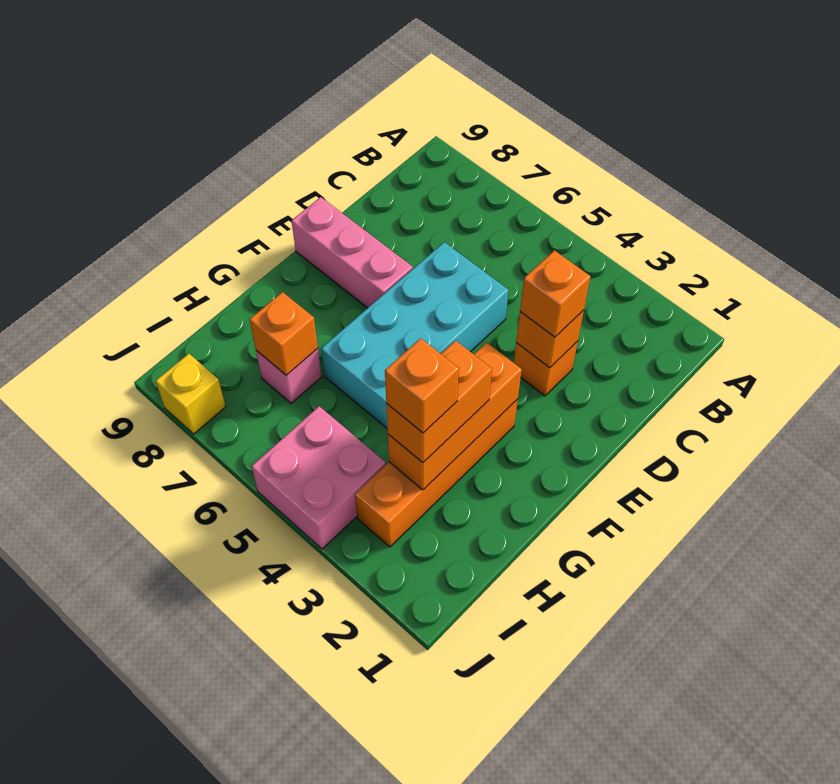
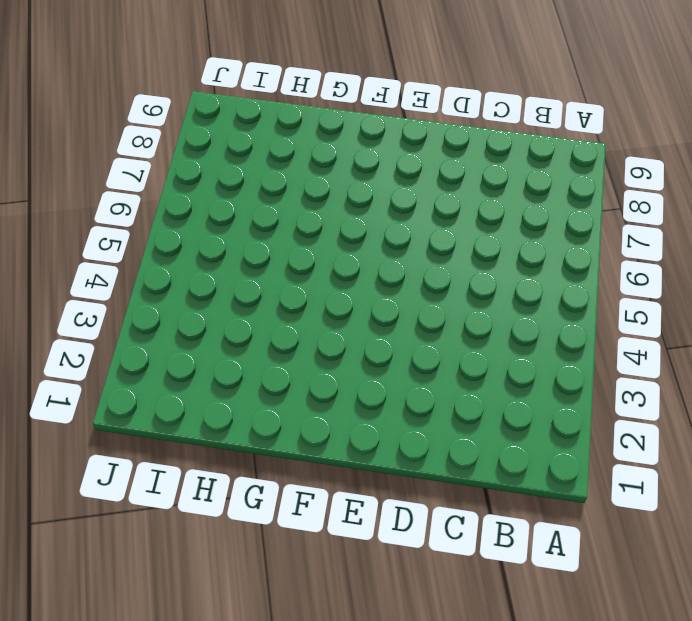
none -> orange brick D3 level 1
none -> cyan brick D5:G6 level 1
none -> pink brick E7:E9 level 1

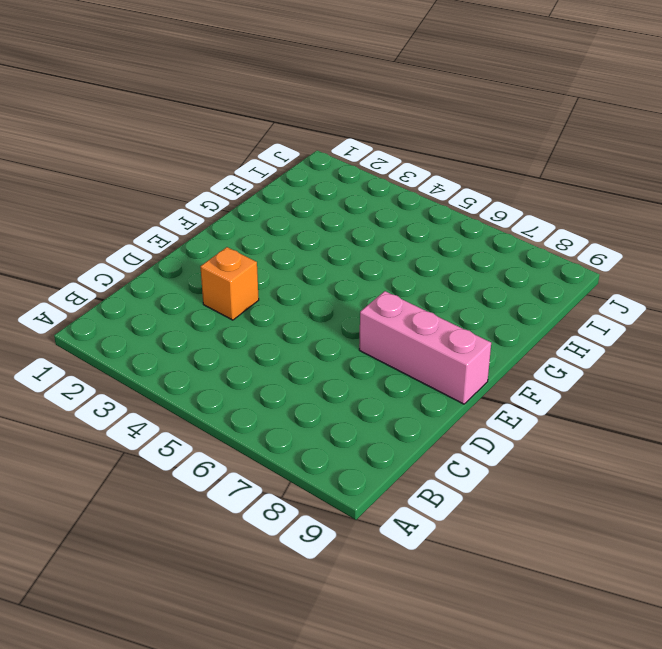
none -> cyan brick D5:G6 level 1
none -> orange brick F3:I3 level 1
none -> pink brick H7 level 1

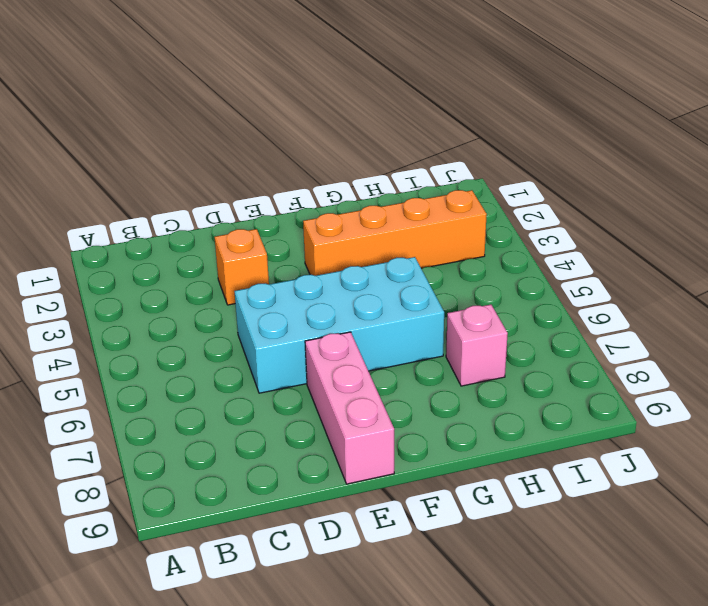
none -> pink brick I4:J5 level 1
none -> yellow brick J8 level 1
none -> orange brick D3 level 2

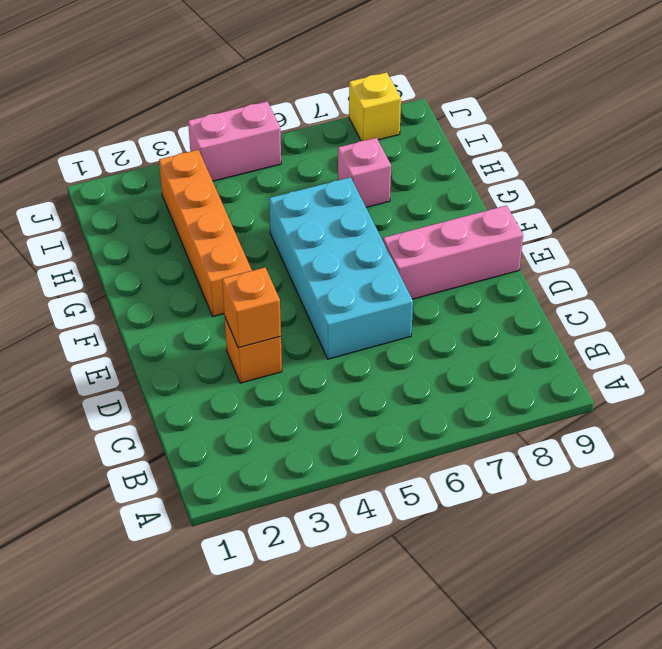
pink brick J4:J5 level 1 -> pink brick I4:J5 level 1
none -> orange brick F3:H3 level 2
none -> orange brick H7 level 2
none -> orange brick D3 level 3

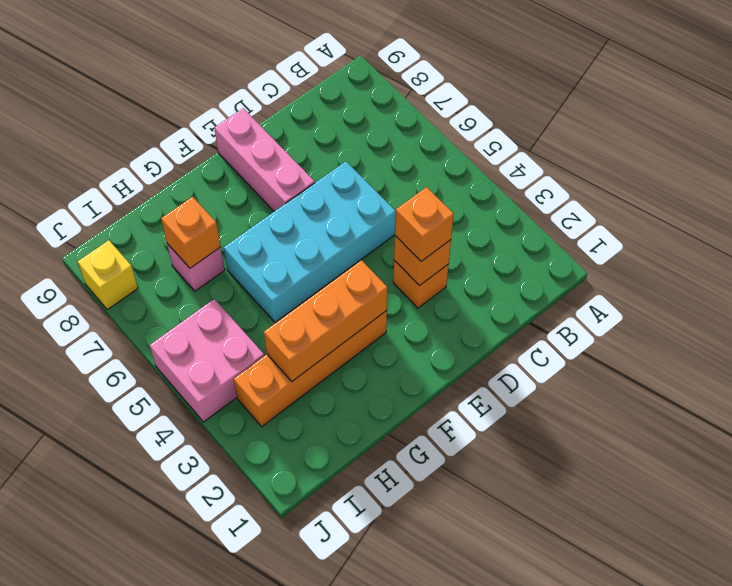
none -> orange brick G3:H3 level 3
none -> orange brick H3 level 4

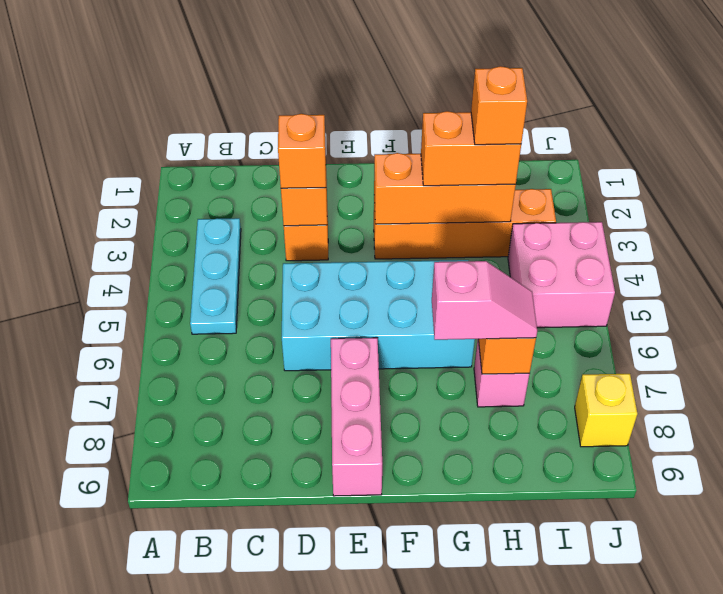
cyan plate B3:B5 level 1 -> none
pink slope G7:H7 level 3 top G -> none

